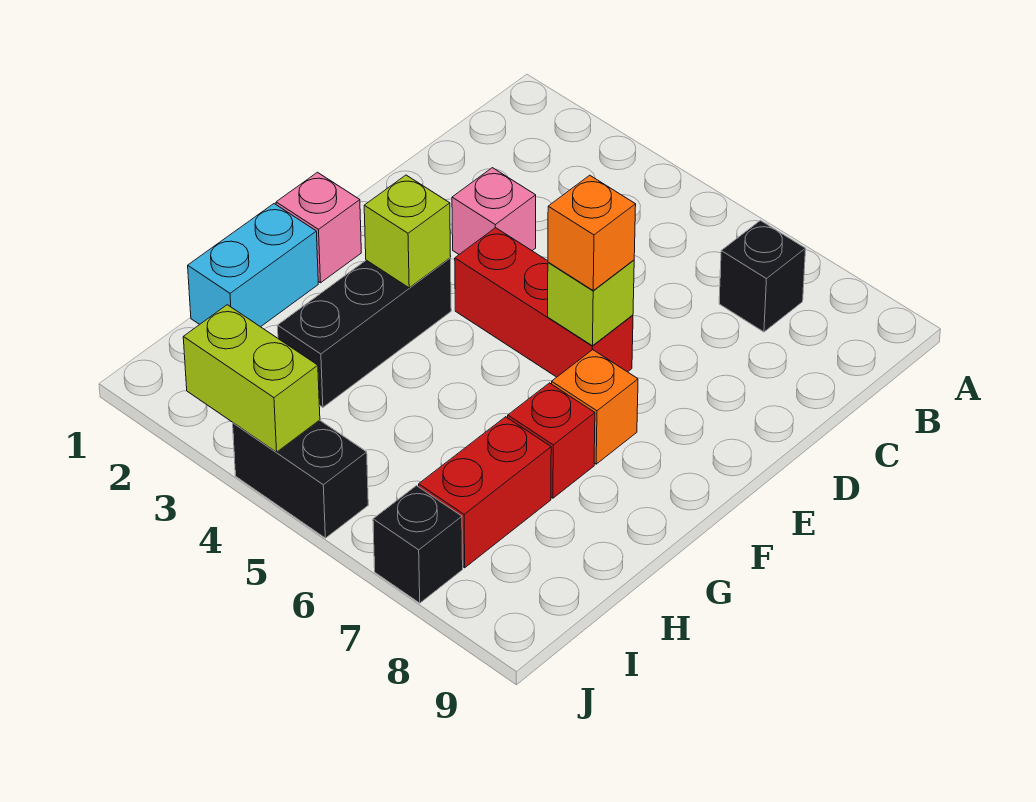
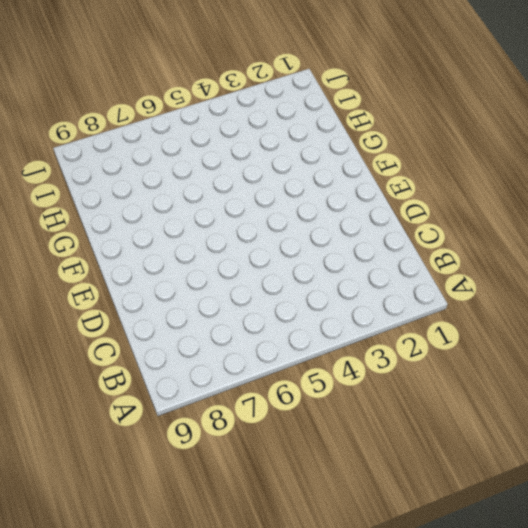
none -> black brick B7 level 1
none -> pink brick D3 level 1
none -> red brick E4:E6 level 1

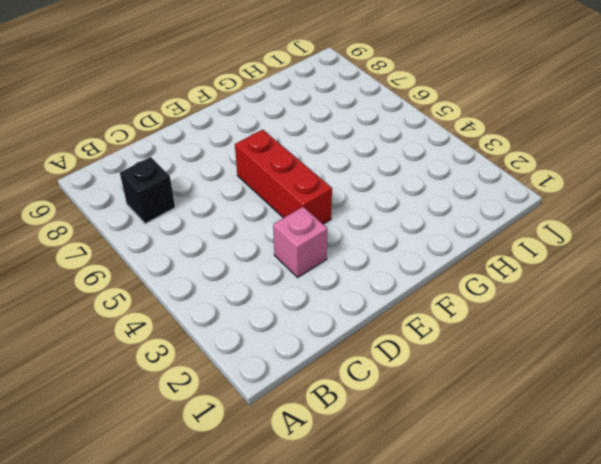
none -> pink brick F1 level 1
none -> black brick F3:H3 level 1
none -> orange brick F7 level 1

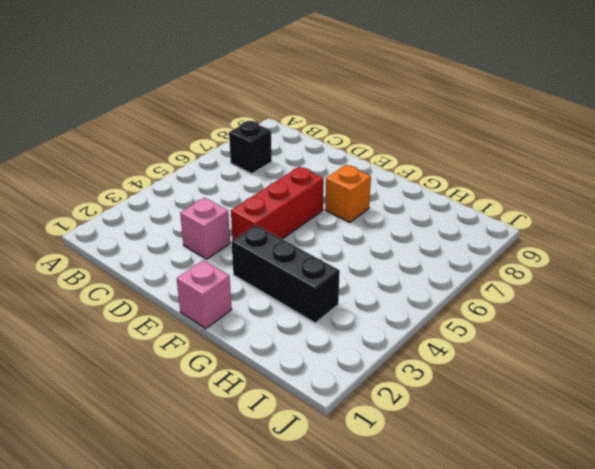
none -> cyan brick G1:H1 level 1
none -> red brick G7 level 1
none -> red brick H7:I7 level 1

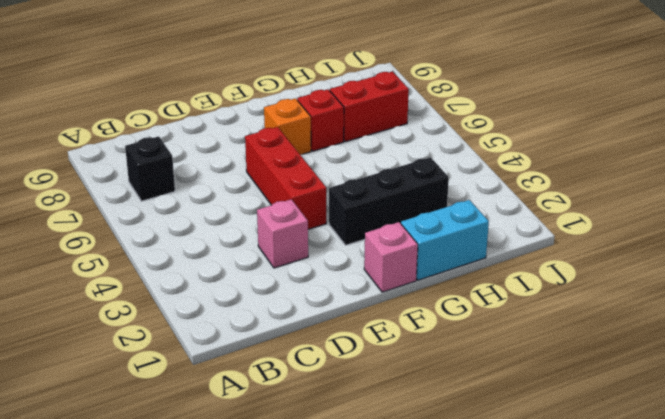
none -> black brick J4:J5 level 1
none -> black brick J7 level 1
none -> lime brick E6 level 2

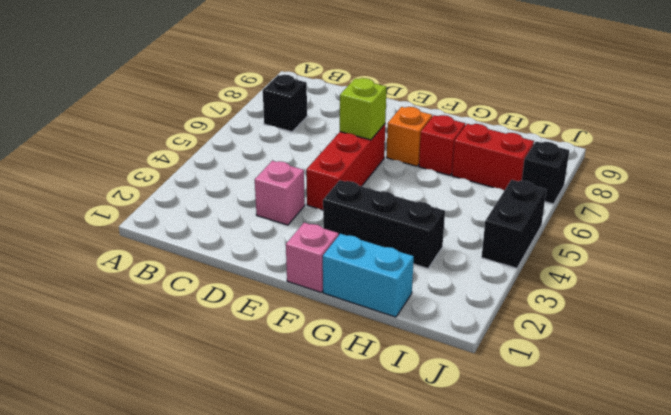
none -> lime brick F3 level 2
none -> lime brick J3:J4 level 2
none -> orange brick E6 level 3

